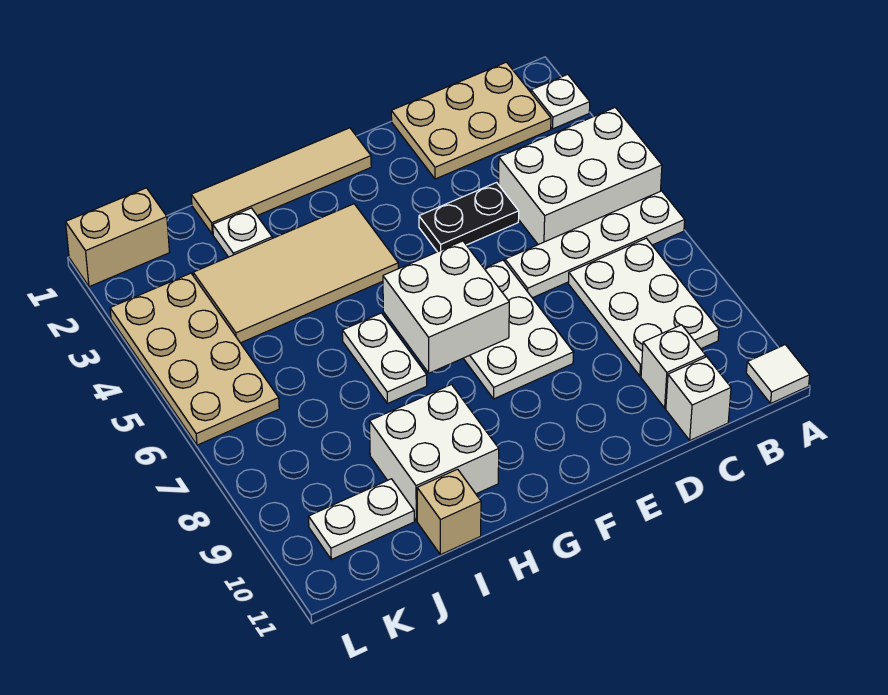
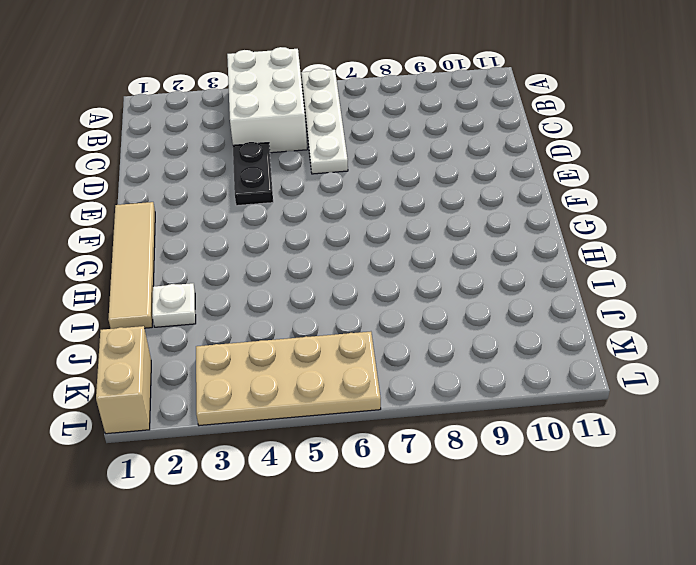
none -> white plate A2 level 1
none -> white tile A11 level 1
none -> tan plate B1:D2 level 1

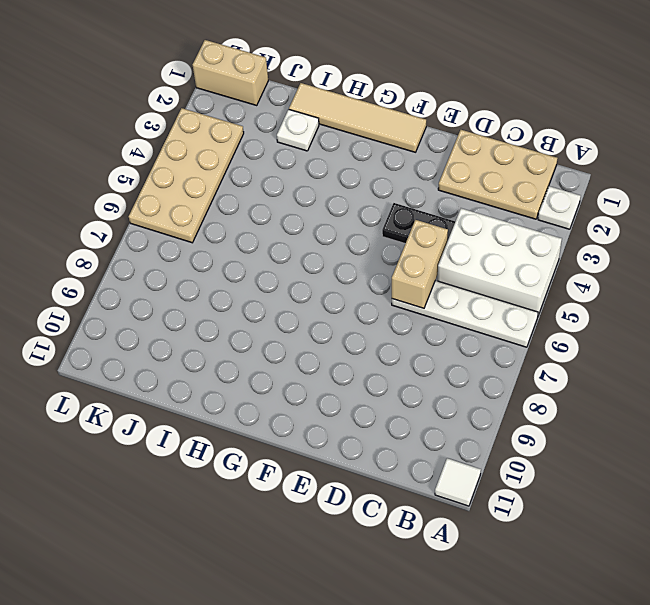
tan brick D5:D6 level 2 -> none
none -> white plate B7:C9 level 1
none -> white brick C10 level 1
none -> white brick C11 level 1

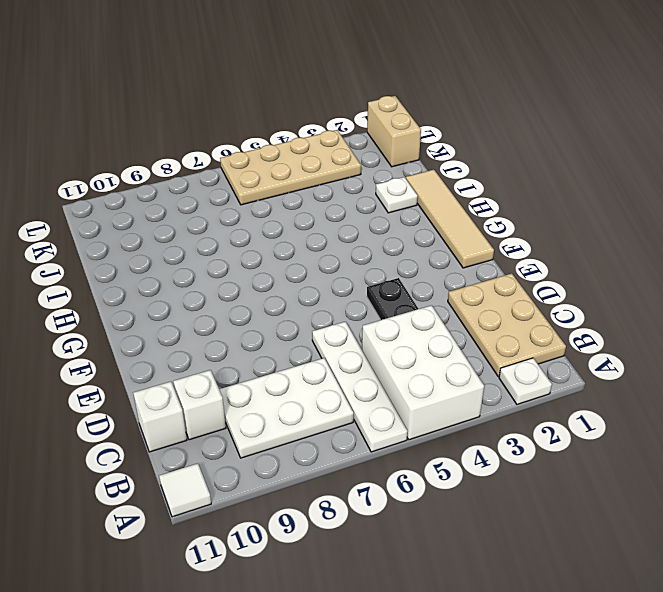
none -> white plate E6:F8 level 1
none -> tan tile G3:J4 level 1
none -> white plate H6:H7 level 1

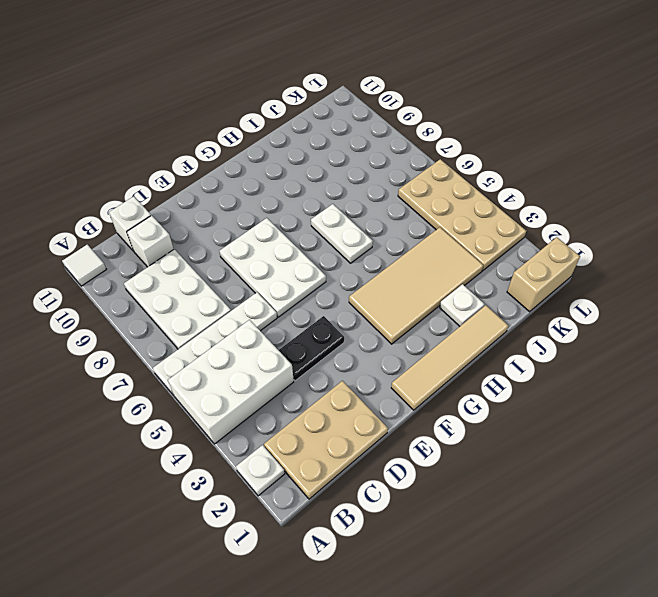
none -> white brick H9:I10 level 1
none -> tan brick I11 level 1
none -> white plate J10:K10 level 1

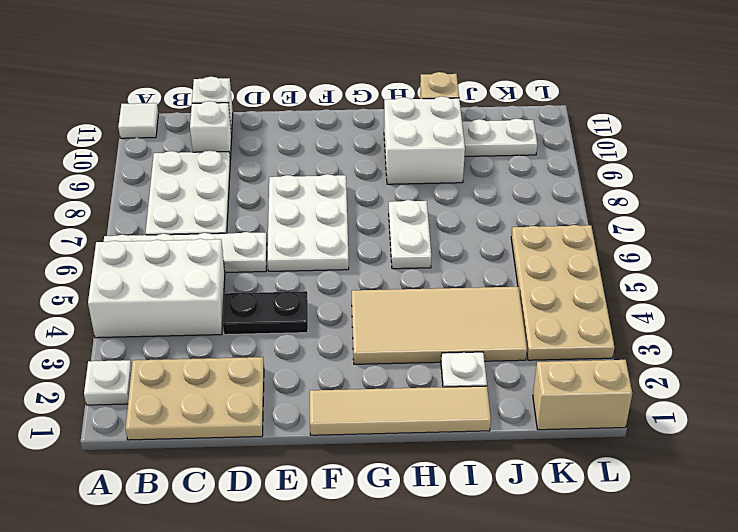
none -> white brick F6:G7 level 2

